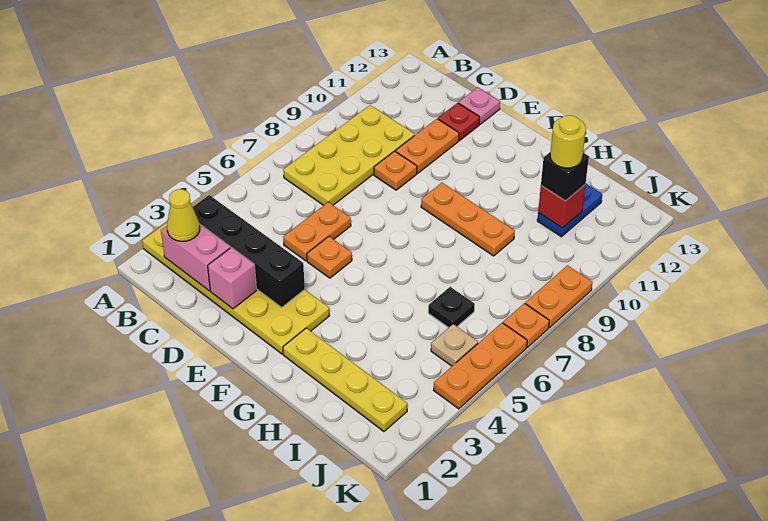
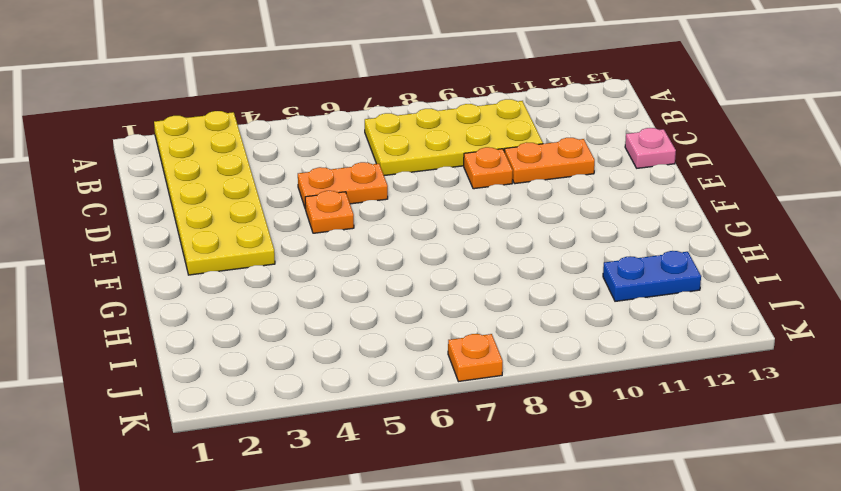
none -> red plate D12 level 1
none -> orange plate F9:H9 level 1
none -> yellow plate G2:J2 level 1

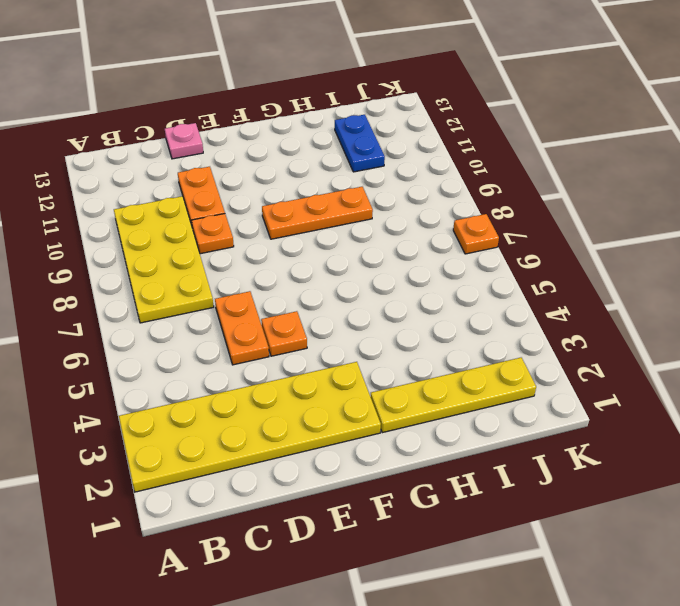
none -> red plate D12 level 1
none -> black plate I6 level 1
none -> tan plate J5 level 1

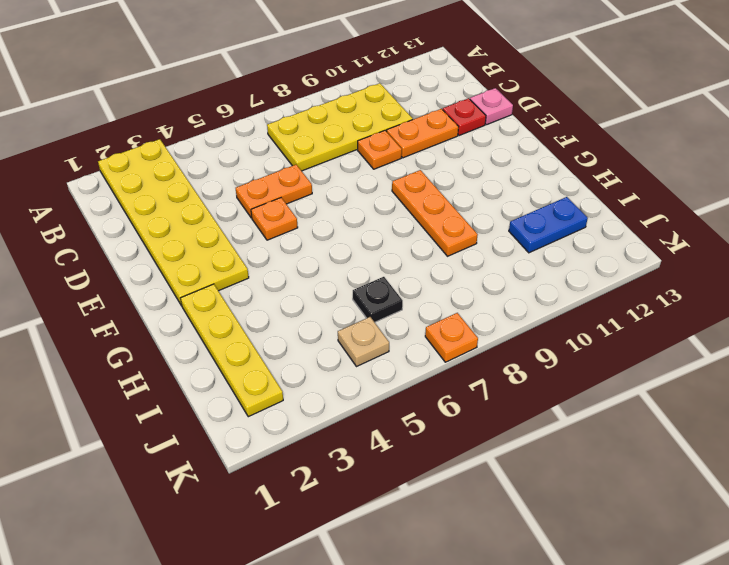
none -> orange plate K4:K6 level 1
none -> orange plate K8:K9 level 1
none -> pink brick B2:C2 level 2

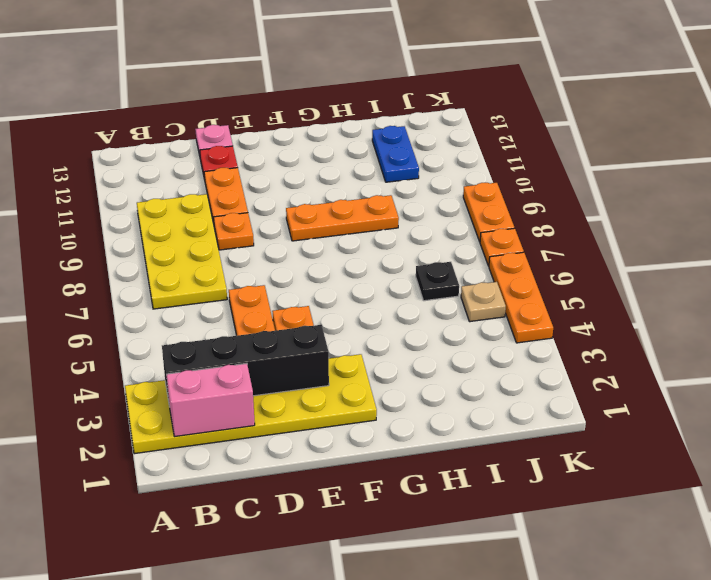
none -> yellow plate G2:J2 level 1
none -> pink brick D2 level 2
none -> red brick I11 level 2

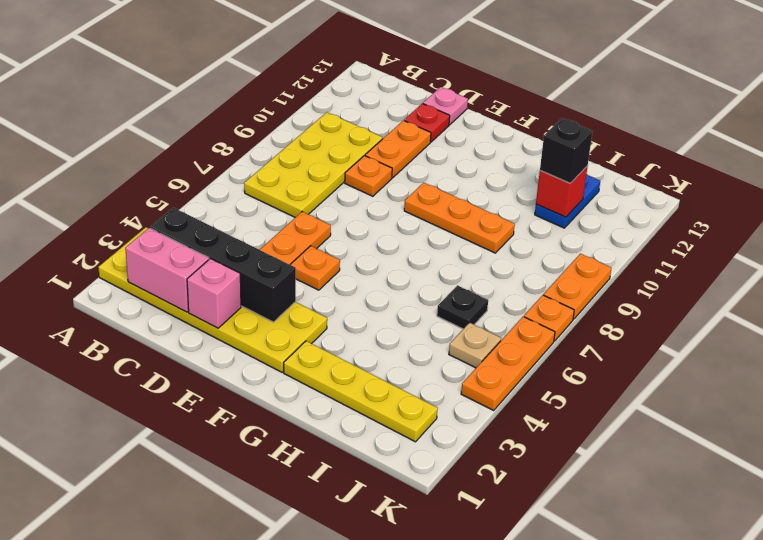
none -> yellow cone B2 level 3
none -> yellow round brick I11 level 4

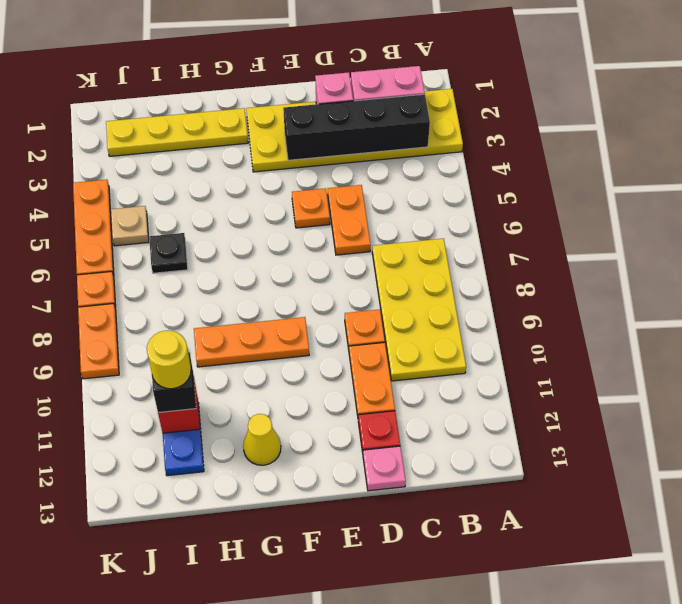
yellow cone G12 level 1 -> yellow cone B2 level 3

